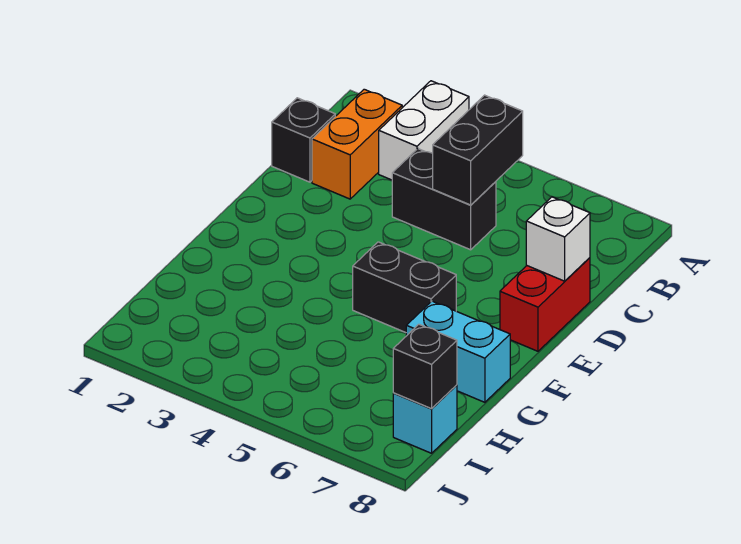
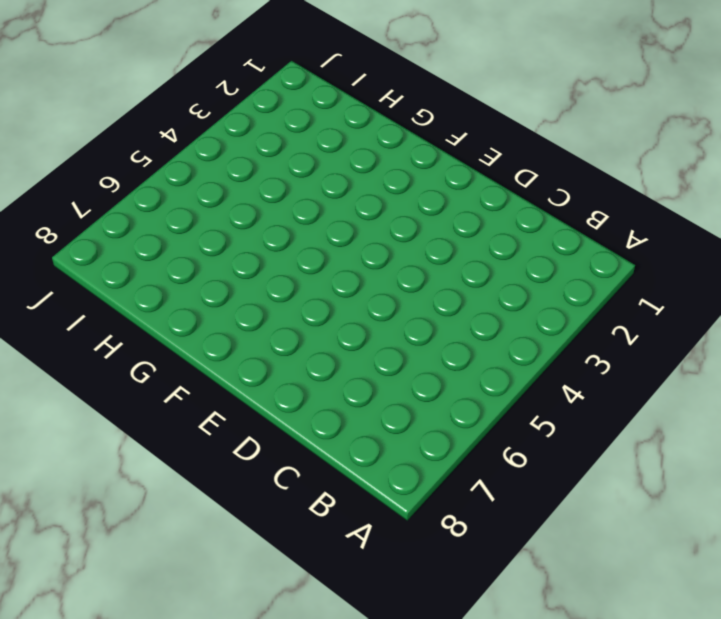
none -> white brick A3:B3 level 1
none -> orange brick B2:C2 level 1

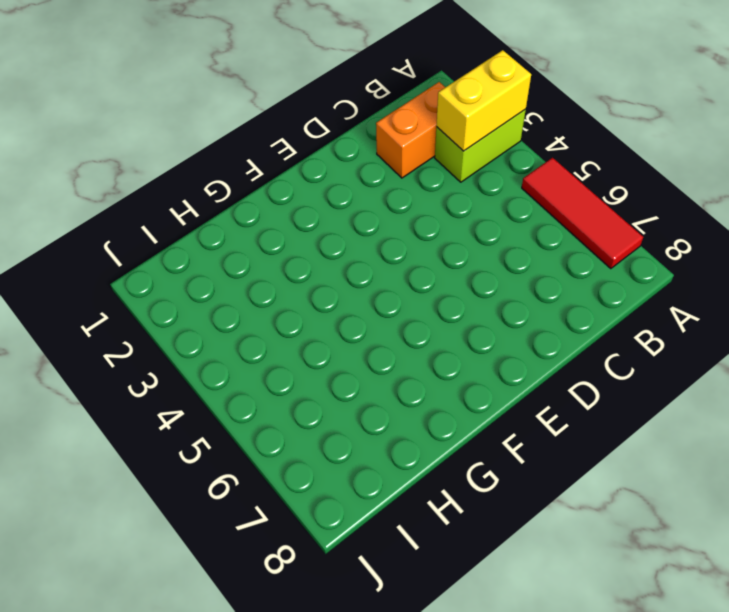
lime brick A3:B3 level 1 -> white brick A3:B3 level 1
yellow brick A3:B3 level 2 -> none
red tile A5:A7 level 1 -> none
none -> black brick C1 level 1
none -> black brick C4:C5 level 1

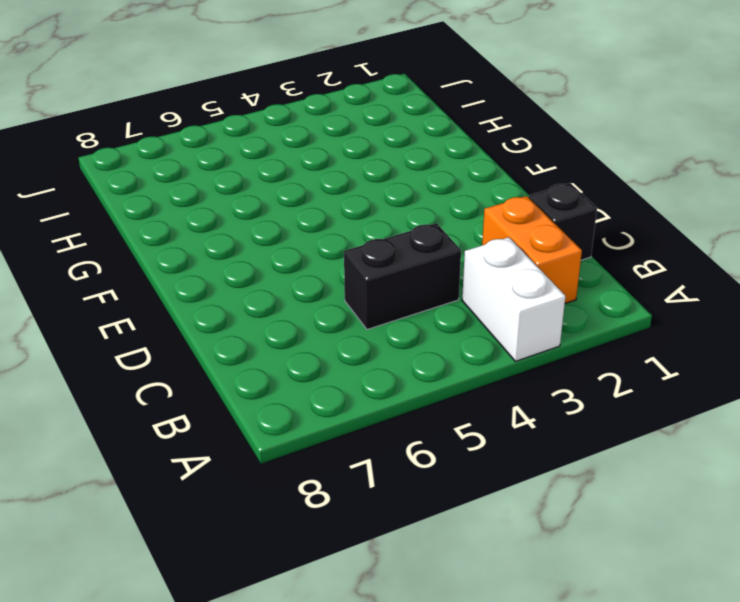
none -> red brick D8:E8 level 1
none -> black brick F5:F6 level 1

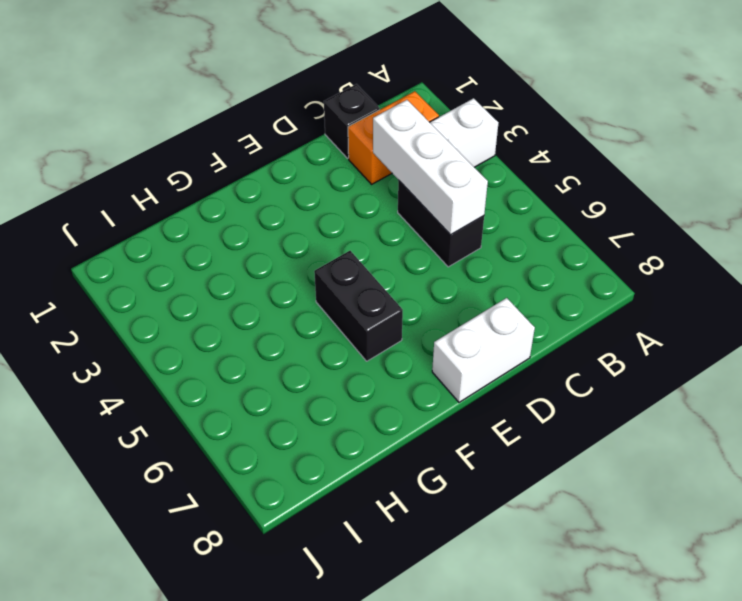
white brick C3:C5 level 2 -> black brick B5:C5 level 2
white brick D8:E8 level 1 -> red brick D8:E8 level 1
none -> cyan brick G7:G8 level 1
none -> cyan brick I8 level 1

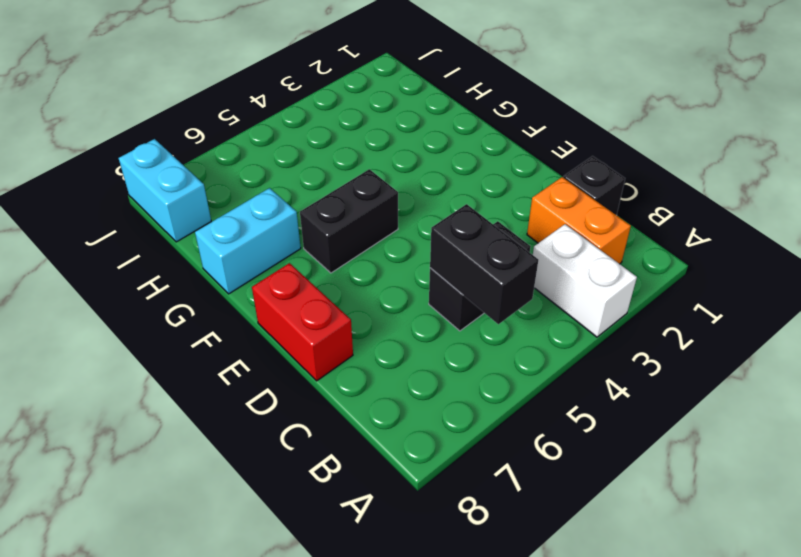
cyan brick I8:J8 level 1 -> cyan brick I8 level 1
none -> white brick D8 level 2
none -> black brick I8 level 2

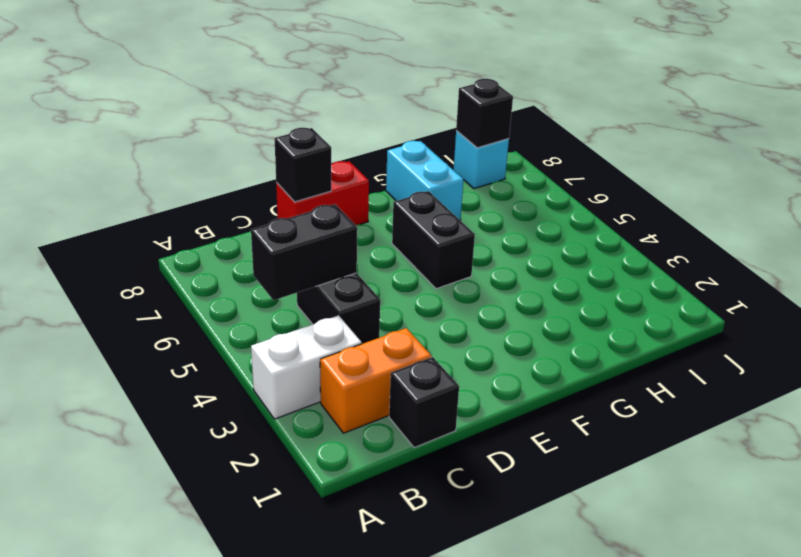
black brick D8 level 2 -> white brick D8 level 2

